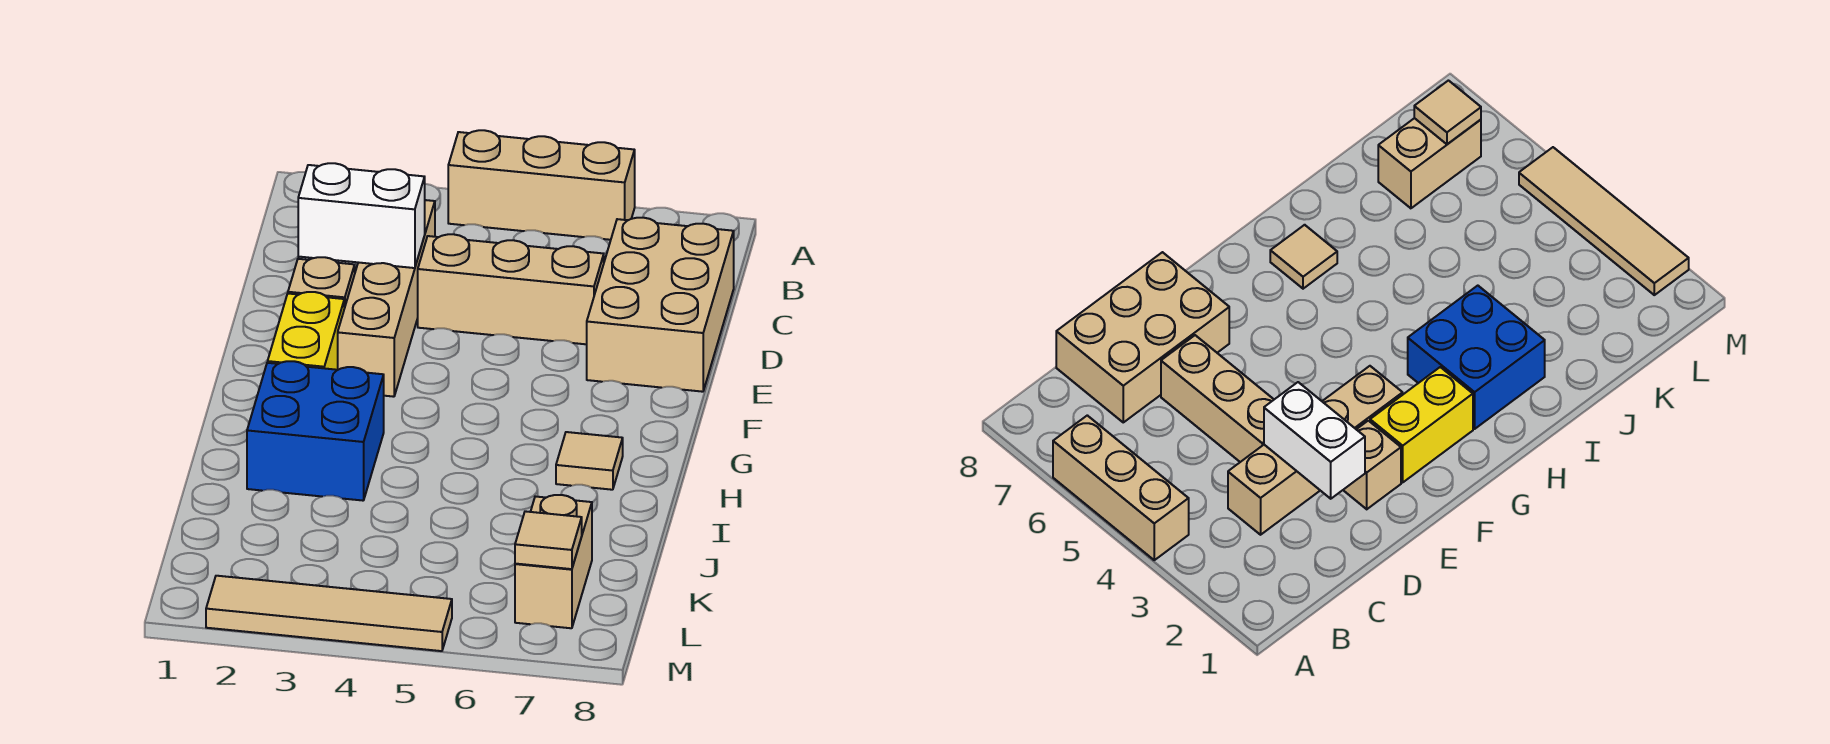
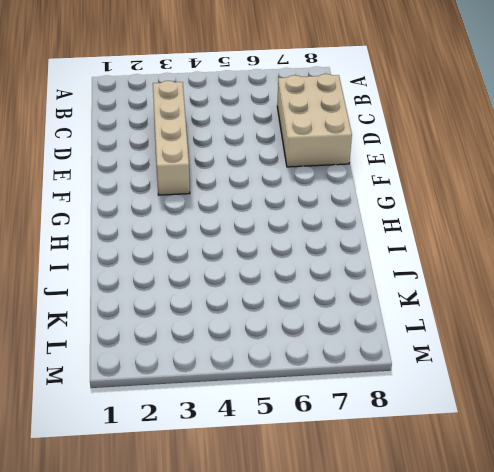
none -> tan brick A4:A6 level 1
none -> tan brick D4:D6 level 1
none -> tan brick E2 level 1

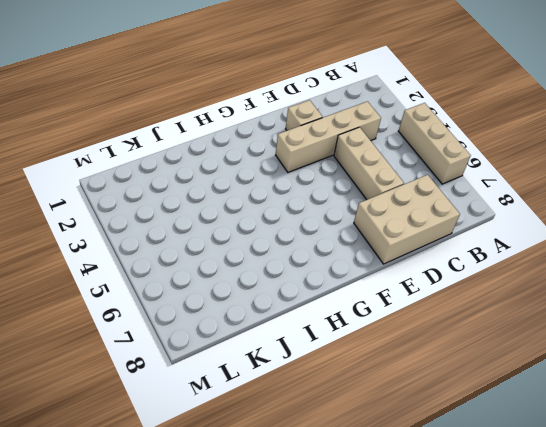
none -> yellow brick F2:G2 level 1
none -> blue brick H2:I3 level 1
none -> tan tile H7 level 1

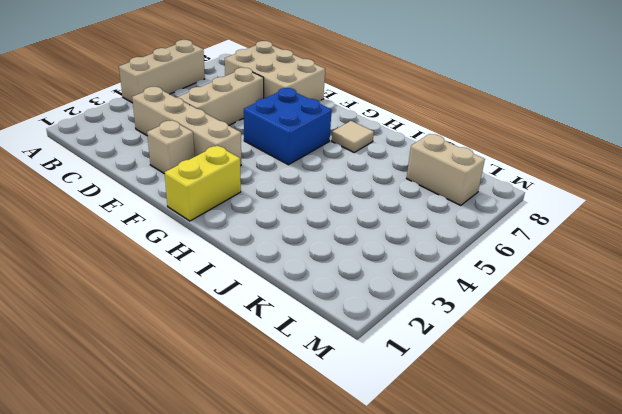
blue brick F5:G6 level 1 -> blue brick H2:I3 level 1
yellow brick G1:G2 level 1 -> yellow brick F2:G2 level 1
none -> tan tile M2:M5 level 1
none -> white brick D2:D3 level 2
none -> tan tile L7 level 2

